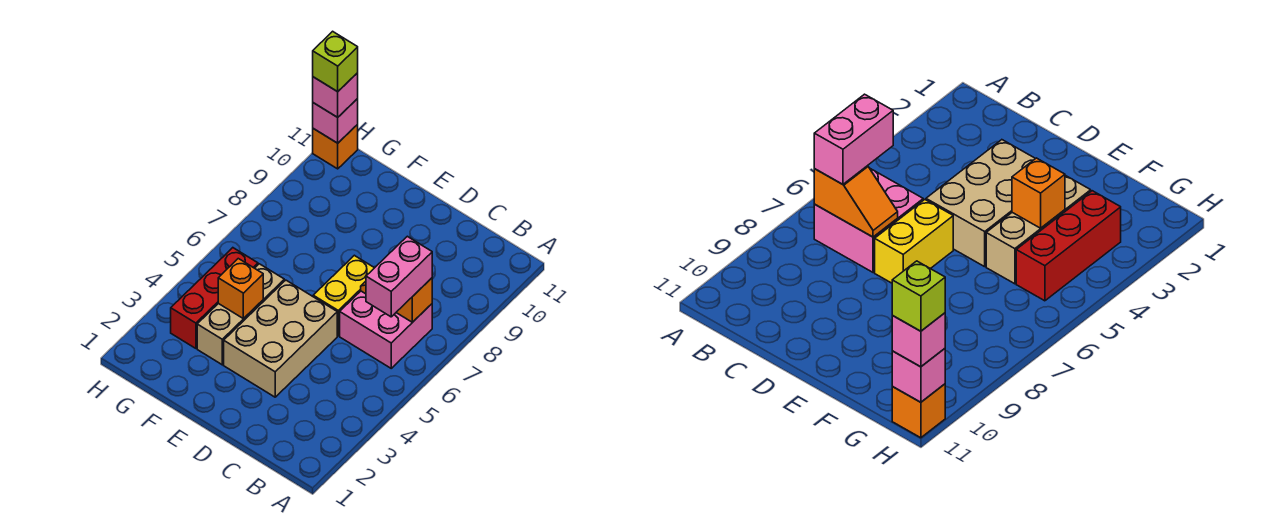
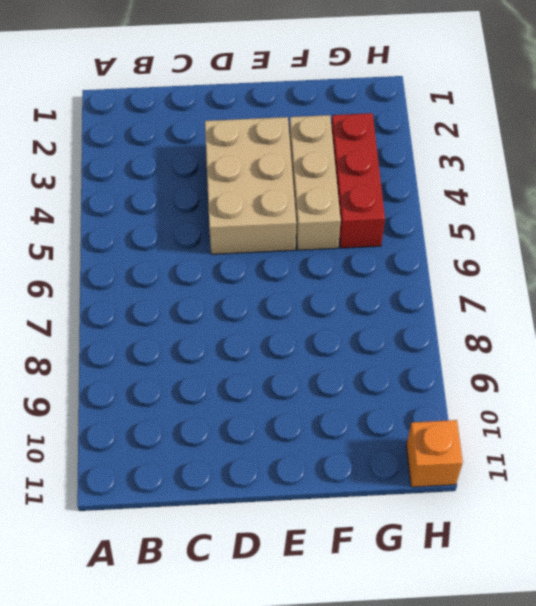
none -> pink brick B6:C7 level 1
none -> yellow brick D6:D7 level 1
none -> orange slope B7:C7 level 2 top B

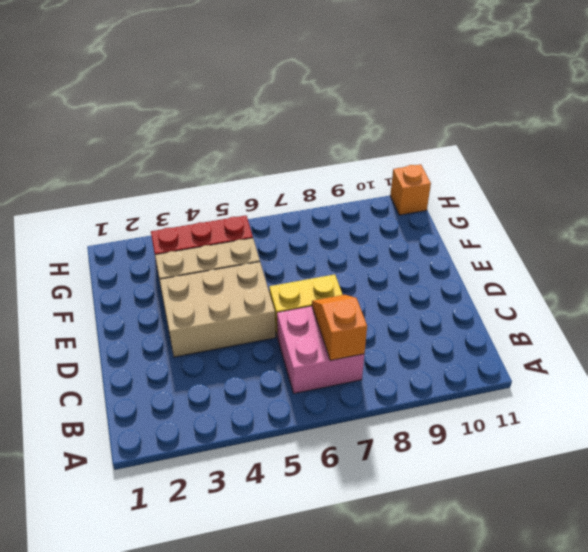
none -> orange brick F4 level 2
none -> pink brick H11 level 2
none -> pink brick B6:B7 level 3

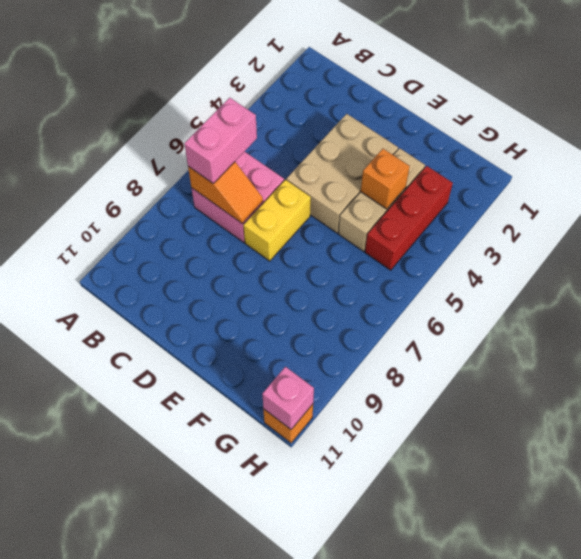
none -> pink brick H11 level 3
none -> lime brick H11 level 4

